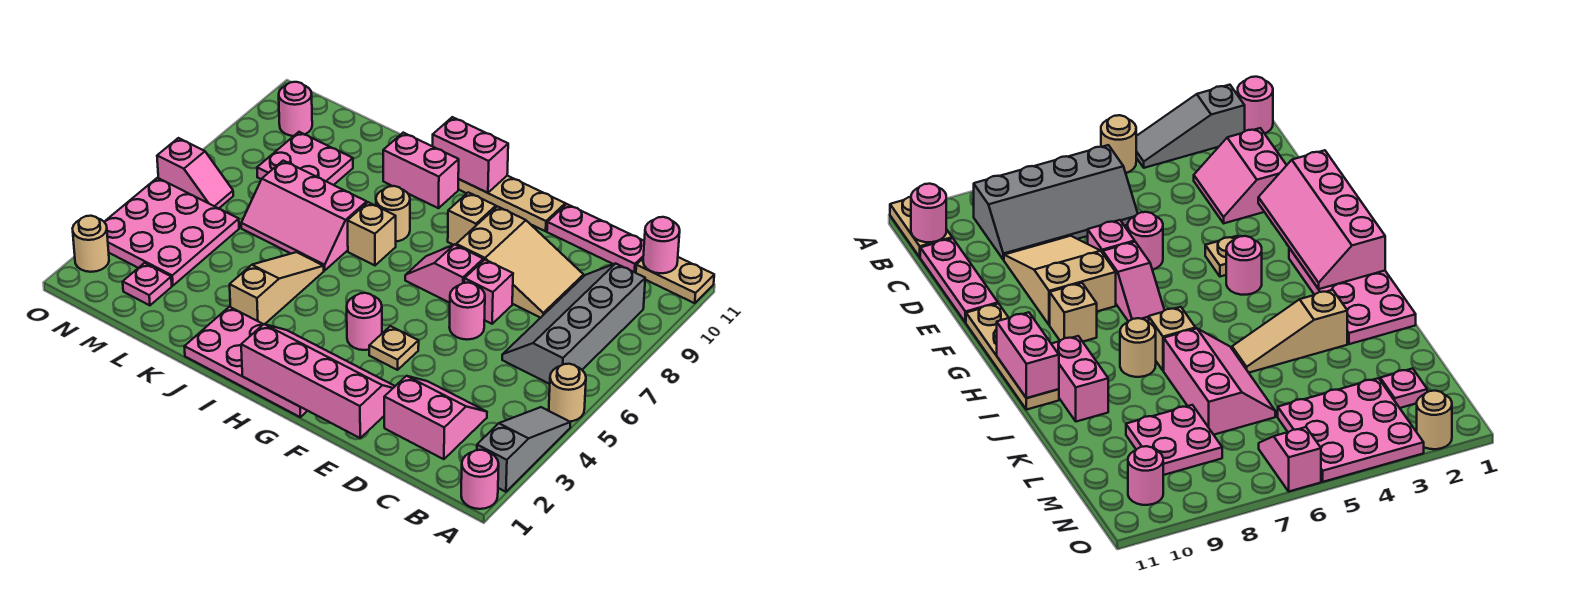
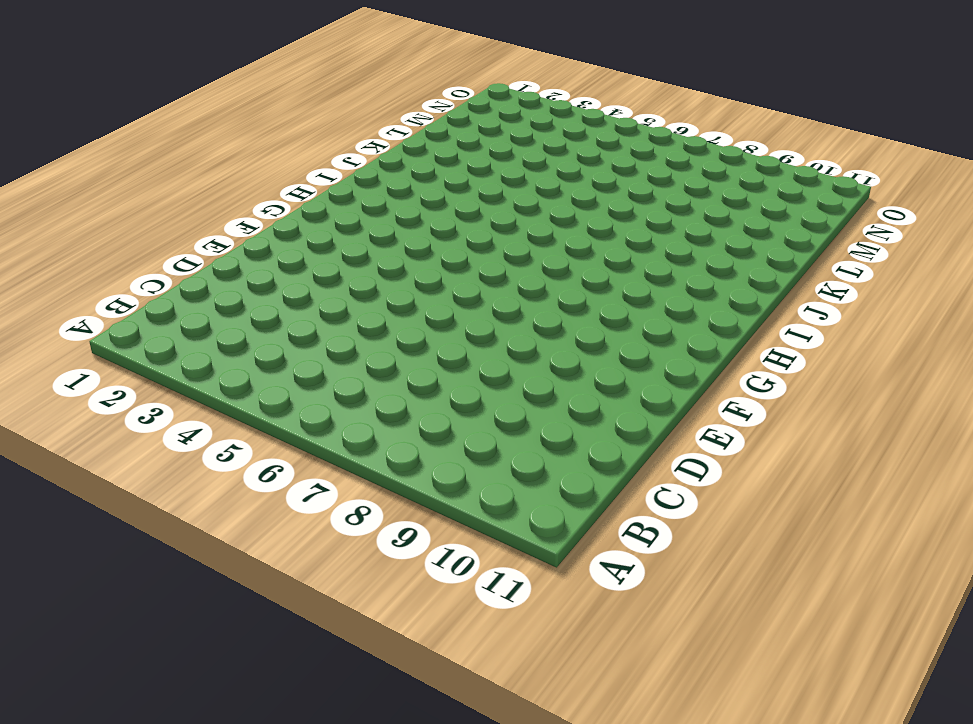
none -> pink round brick A1 level 1
none -> grey slope A2:A4 level 1 top 2
none -> tan round brick A5 level 1
none -> tan plate A11:B11 level 1

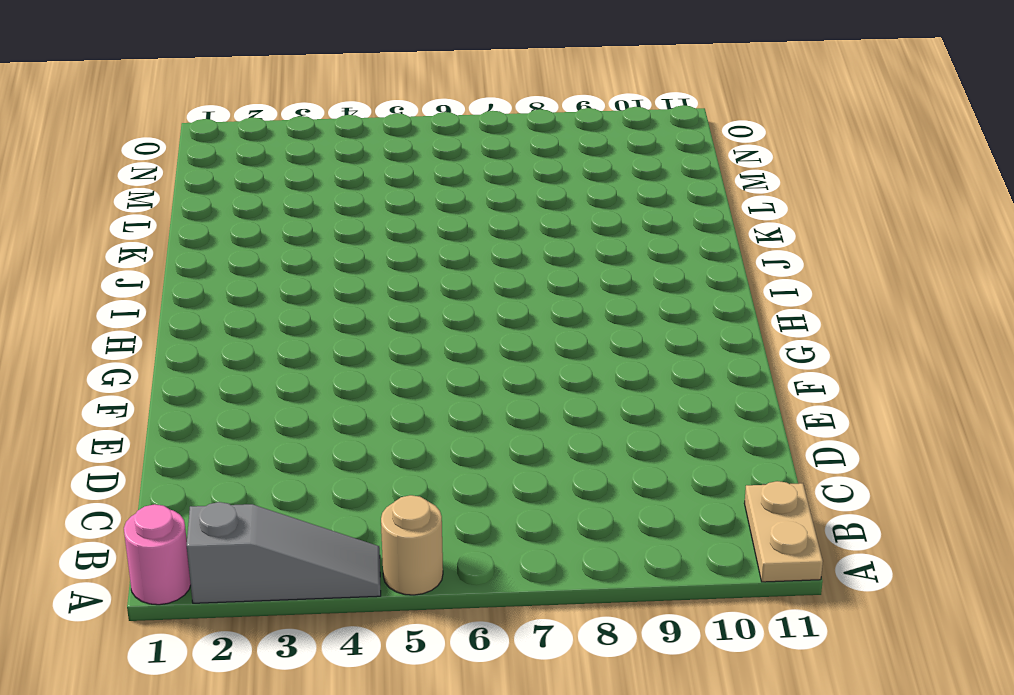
none -> grey slope B6:C9 level 1 top B
none -> pink slope C2:D3 level 1 top 2
none -> pink plate C11:E11 level 1
none -> tan slope D8:F9 level 1 top F

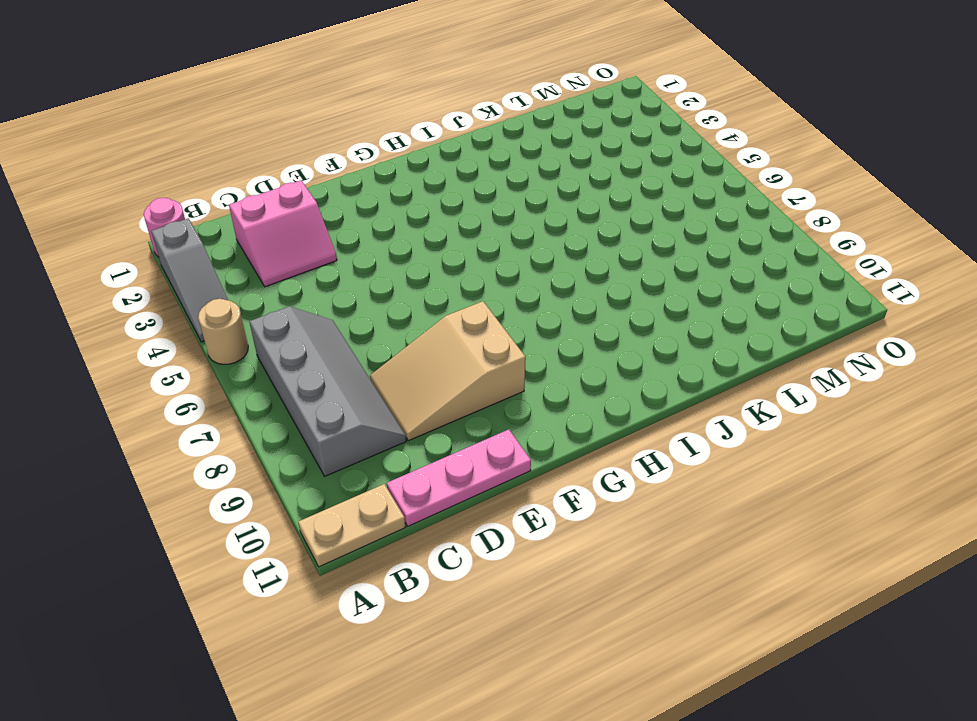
none -> pink round brick E6 level 1
none -> pink brick E7 level 1
none -> tan plate F4 level 1
none -> pink slope F7:G7 level 1 top F

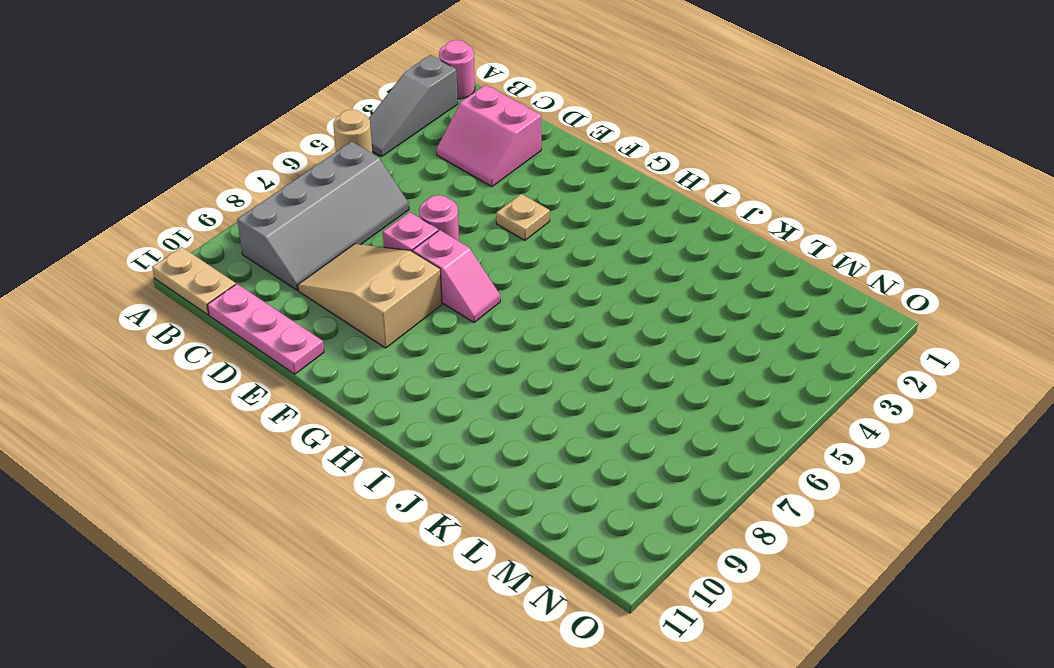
none -> tan plate F11:I11 level 1
none -> pink plate G1:J2 level 1
none -> pink round brick G4 level 1
none -> tan brick G9 level 1

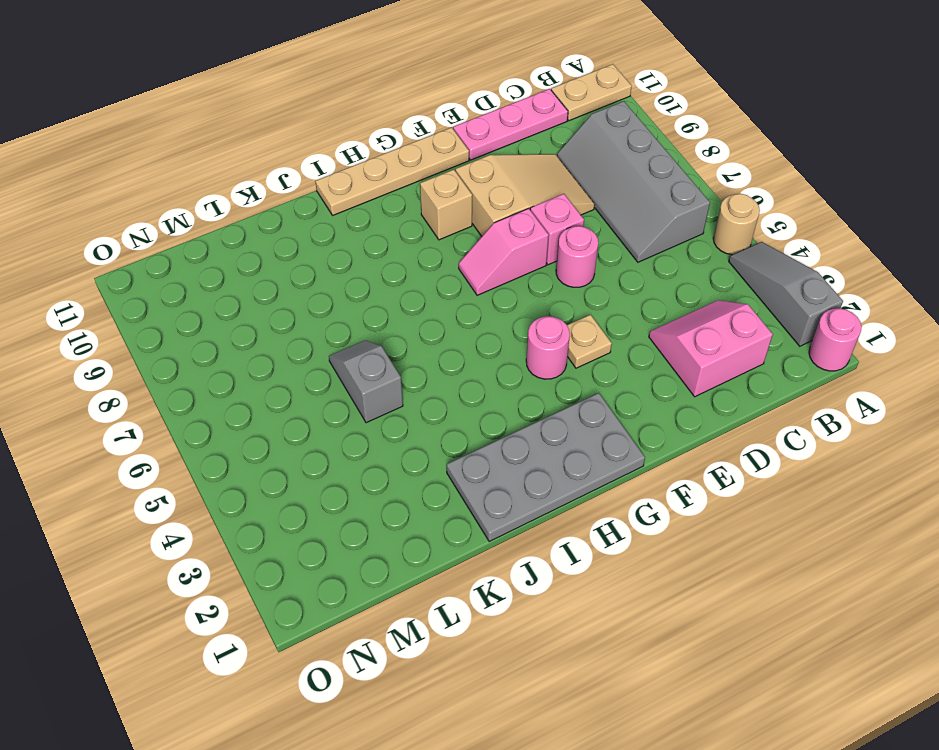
grey plate G1:J2 level 1 -> pink plate G1:J2 level 1
grey slope K5:K6 level 1 top 5 -> pink slope J6:L7 level 1 top 7
none -> tan brick I7 level 1
none -> tan round brick I8 level 1
none -> pink brick I10:J10 level 1
none -> tan slope J3:J5 level 1 top 3

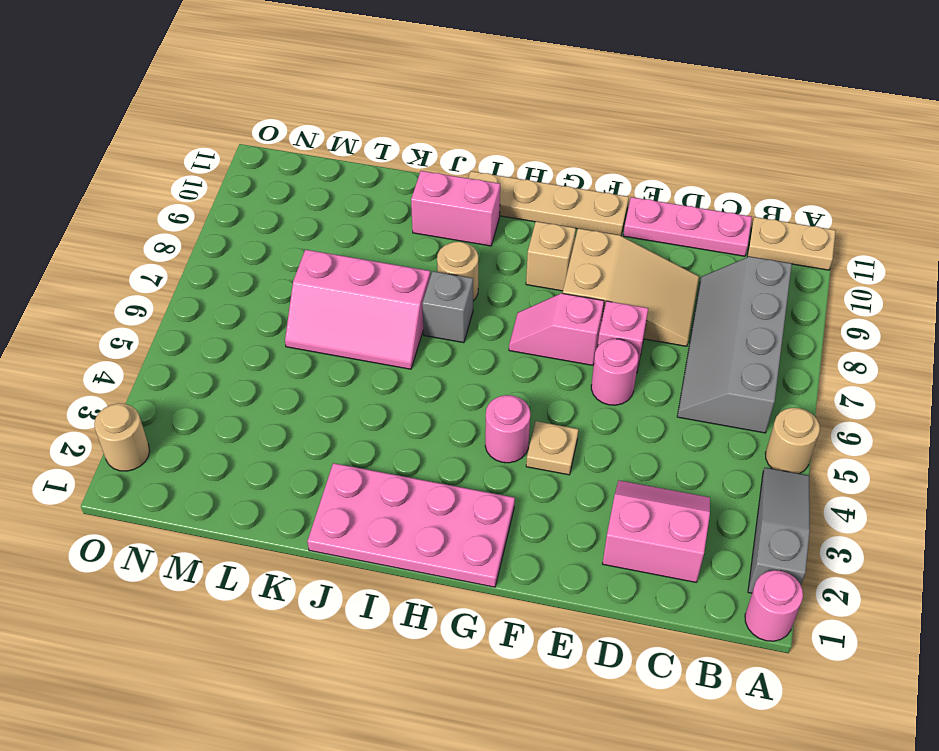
grey brick I7 level 1 -> tan brick I7 level 1
none -> tan slope J3:J5 level 1 top 3
none -> pink plate L8:M9 level 1
none -> pink plate M2 level 1
none -> pink plate M3:O5 level 1

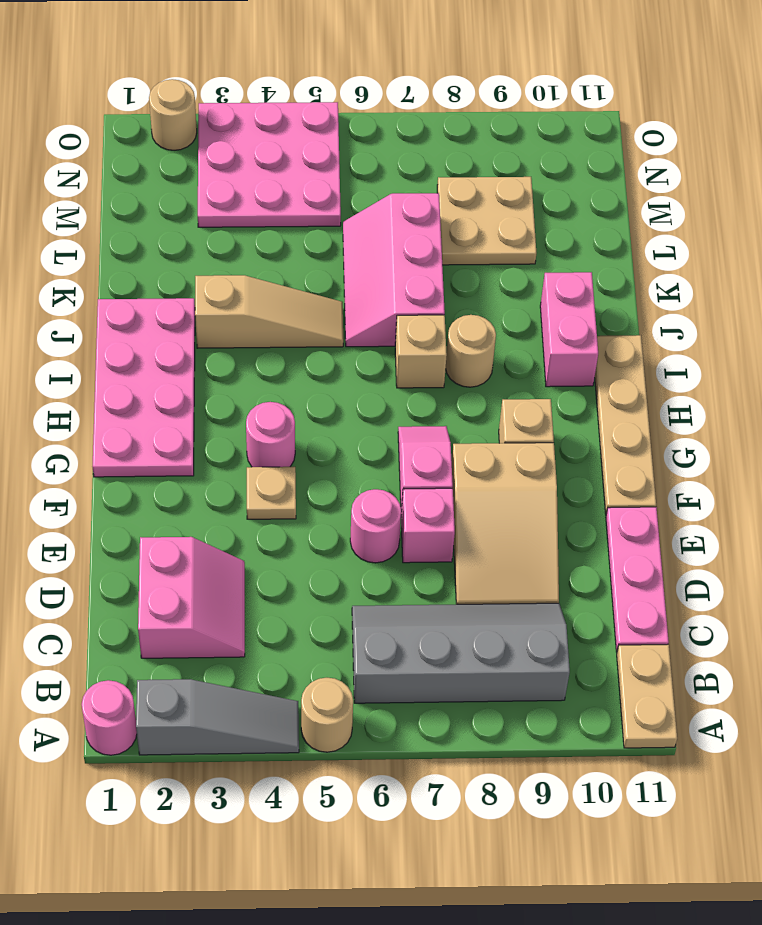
tan plate L8:M9 level 1 -> pink plate L8:M9 level 1
none -> pink plate M2 level 1
none -> pink slope N6:O6 level 1 top O
none -> pink round brick N10 level 1
none -> pink round brick B11 level 2

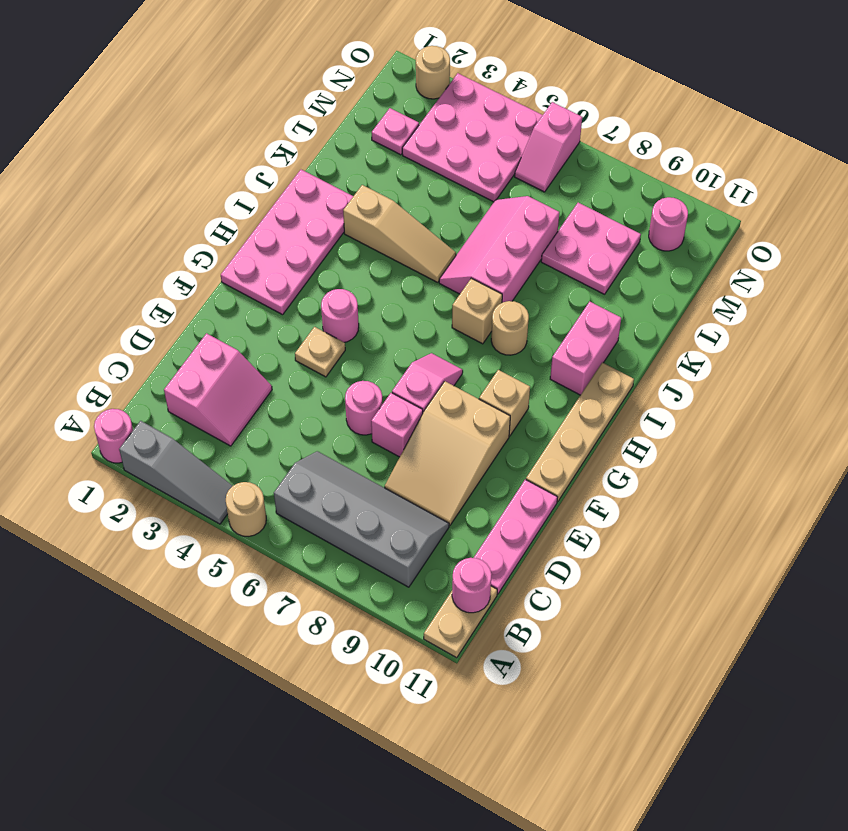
none -> pink slope E1:H2 level 2 top 1
none -> pink brick H11:I11 level 2

